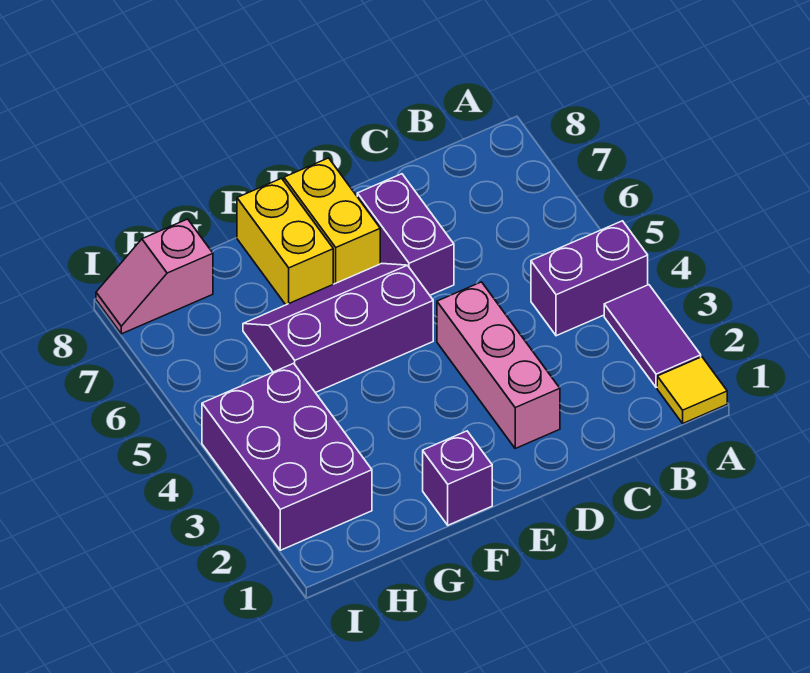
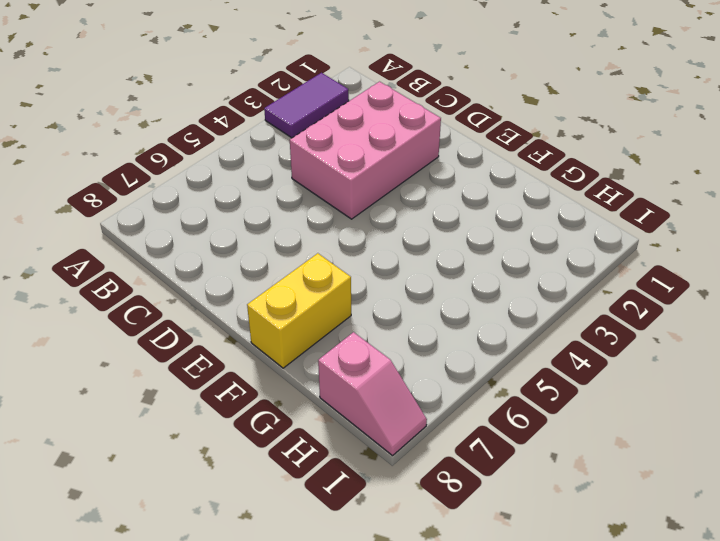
pink brick C2:D4 level 1 -> pink brick D2:D4 level 1
none -> yellow tile A1 level 1
none -> purple brick A4:B4 level 1

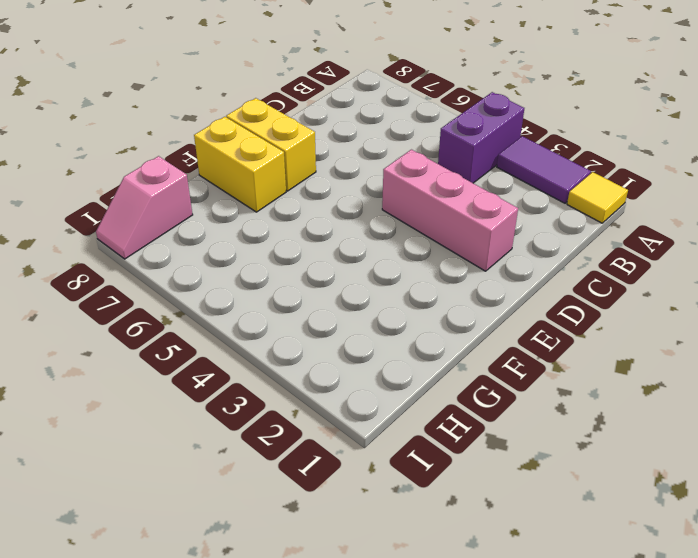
none -> purple brick D6:D7 level 1
none -> purple slope E5:G6 level 1 top 5

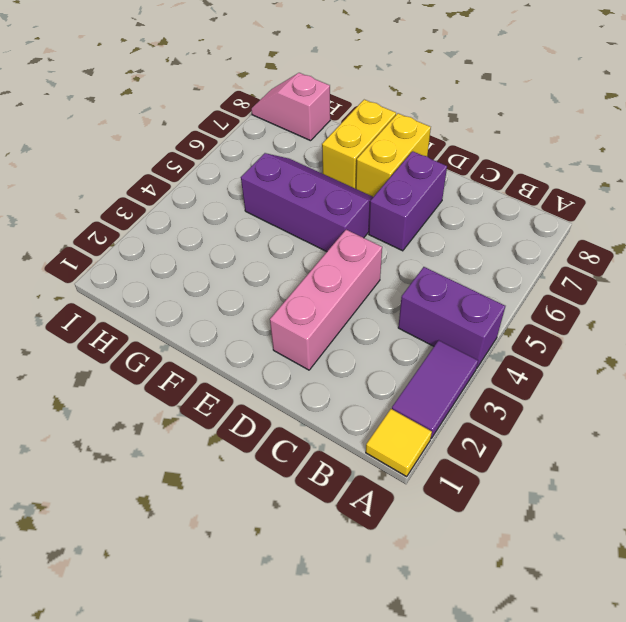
none -> purple brick F1 level 1
none -> purple brick H2:I4 level 1

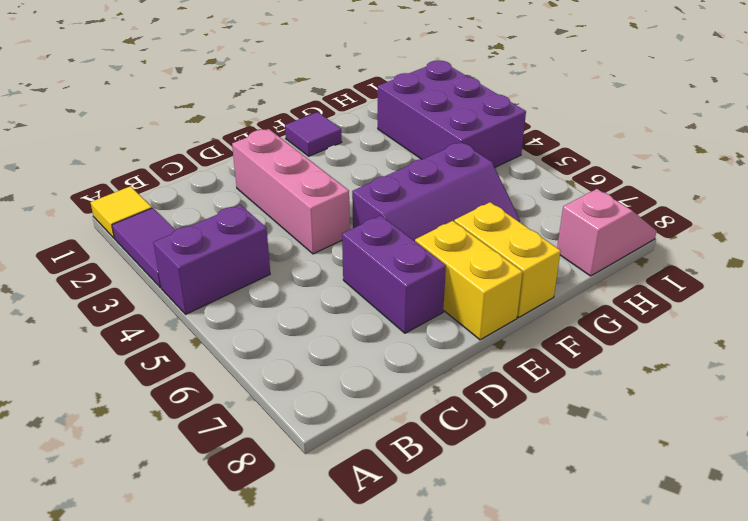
purple tile F1 level 1 -> purple brick F1 level 1

